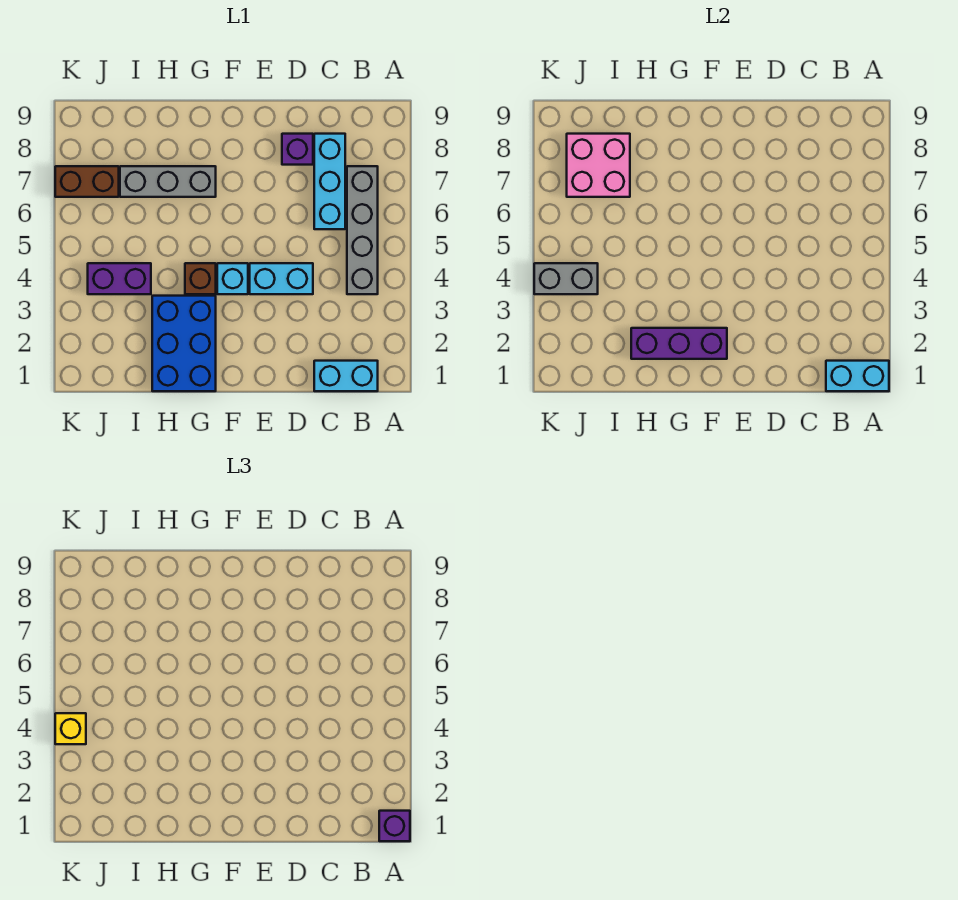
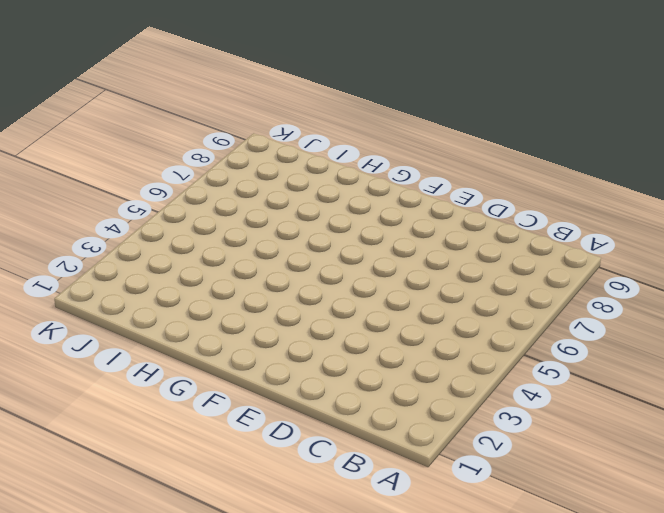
none -> cyan brick B1:C1 level 1
none -> grey brick B4:B7 level 1
none -> cyan brick C6:C8 level 1

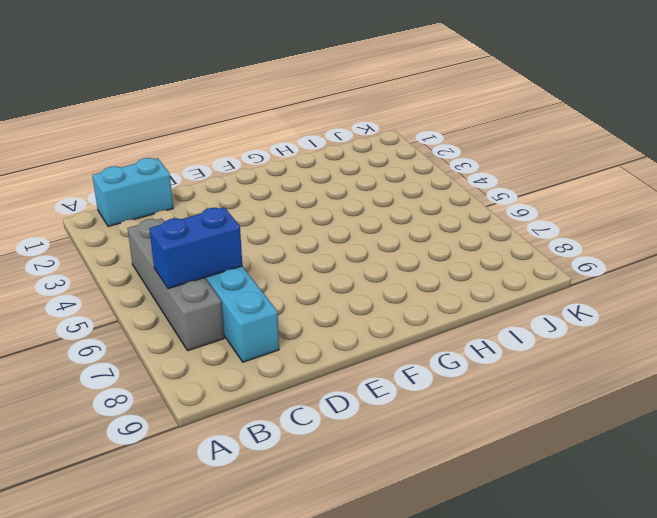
blue brick B6:C6 level 2 -> none
none -> cyan brick D4:E4 level 1
none -> purple brick D8 level 1
none -> cyan brick F4 level 1

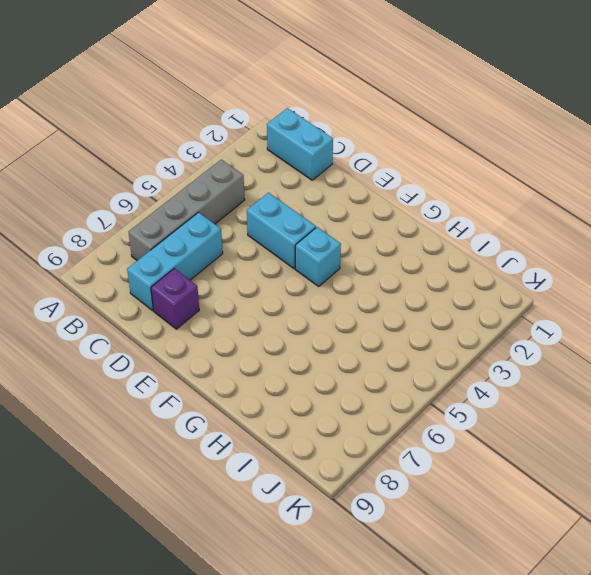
none -> blue brick G1:H3 level 1
none -> brown brick G4 level 1
none -> grey brick G7:I7 level 1

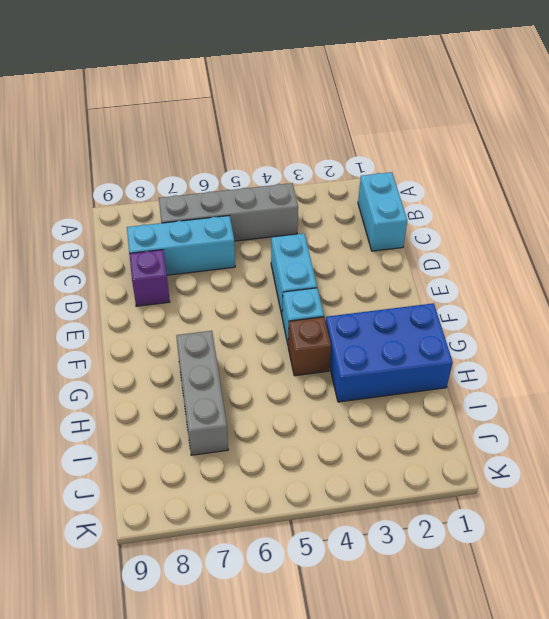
none -> purple brick I4:J4 level 1
none -> brown brick J7:K7 level 1
none -> cyan brick A1:B1 level 2

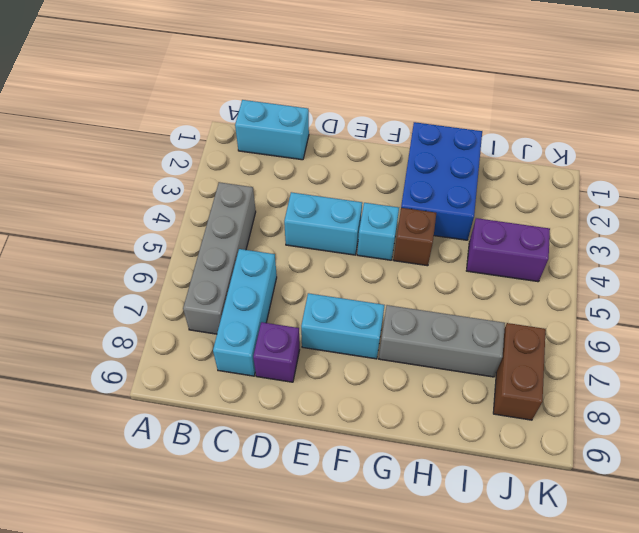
cyan brick E7:F7 level 1 -> cyan brick A1:B1 level 2
brown brick J7:J8 level 1 -> brown brick J7:K7 level 1
none -> purple brick F2:H2 level 2
none -> pink brick I7:J8 level 2
none -> grey brick J4:K4 level 2

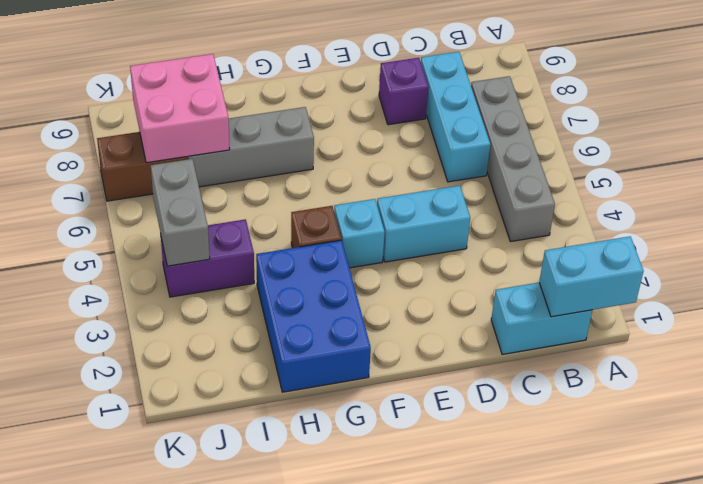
grey brick J4:J5 level 2 -> grey brick J4:K4 level 2
none -> purple brick F2:H2 level 2
none -> purple brick A1 level 3
none -> yellow brick K4 level 3

